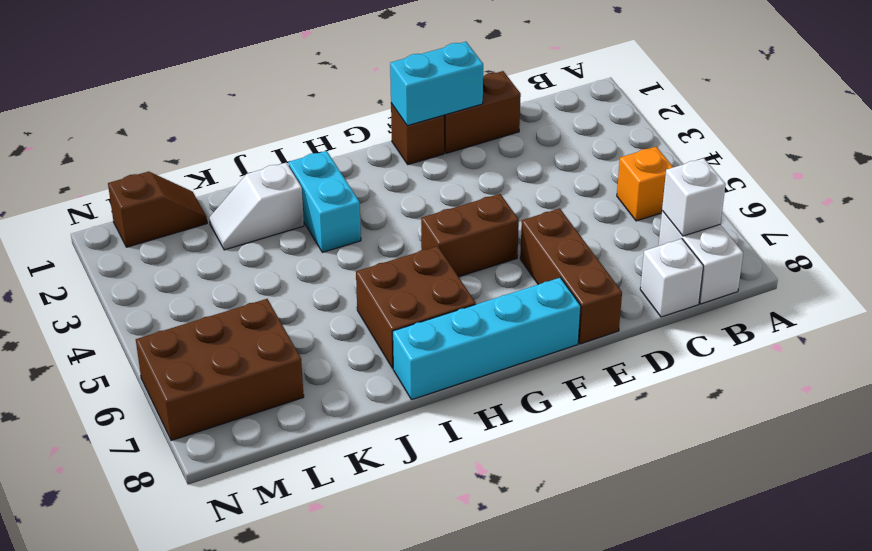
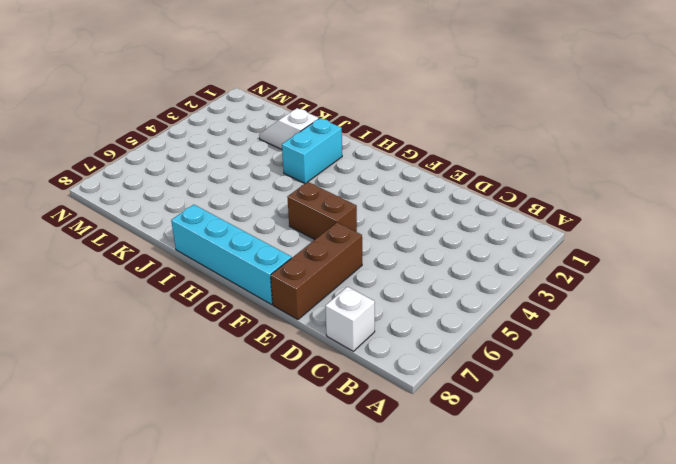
none -> orange brick B5 level 1
none -> white brick B7:B8 level 1
none -> brown brick D1:E1 level 1

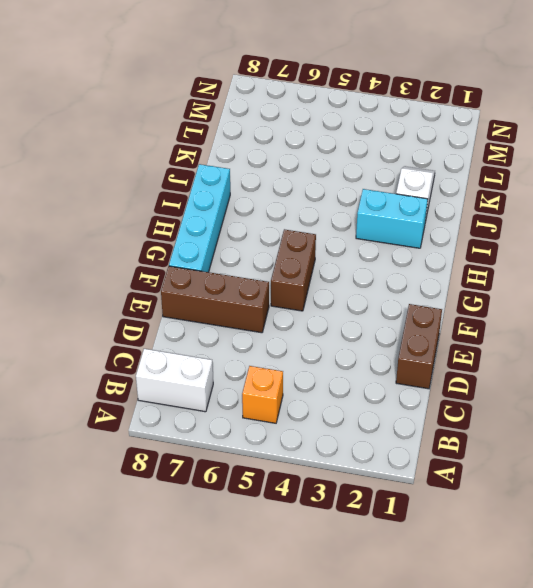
none -> white brick C8 level 1
none -> brown brick F1 level 1
none -> brown brick H6:I7 level 1

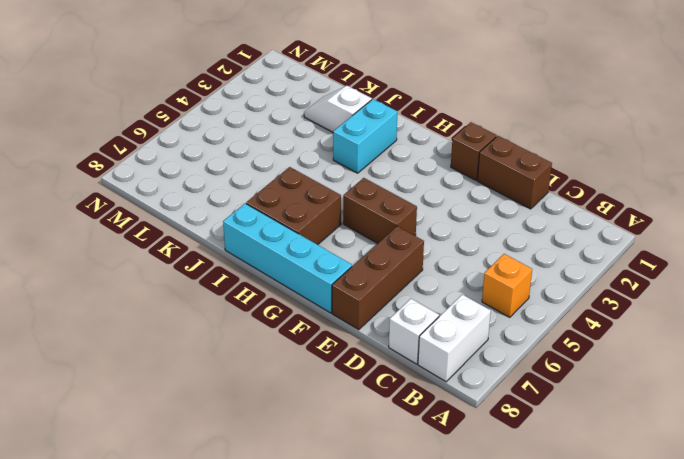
none -> brown slope L1:M1 level 1 top M
none -> brown brick L6:N7 level 1
none -> white brick B7 level 2

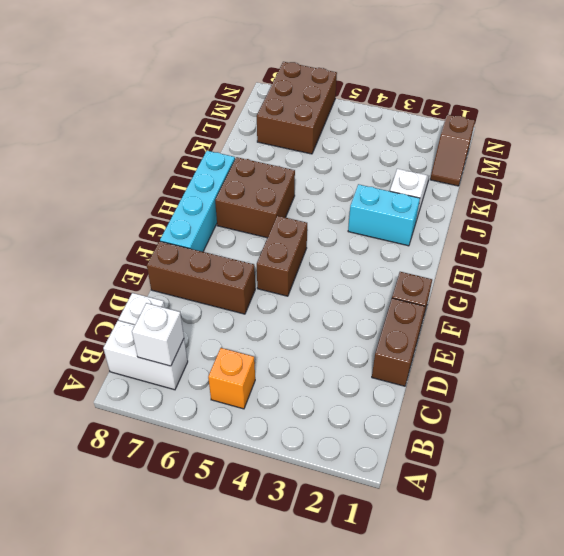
none -> cyan brick E1:F1 level 2

